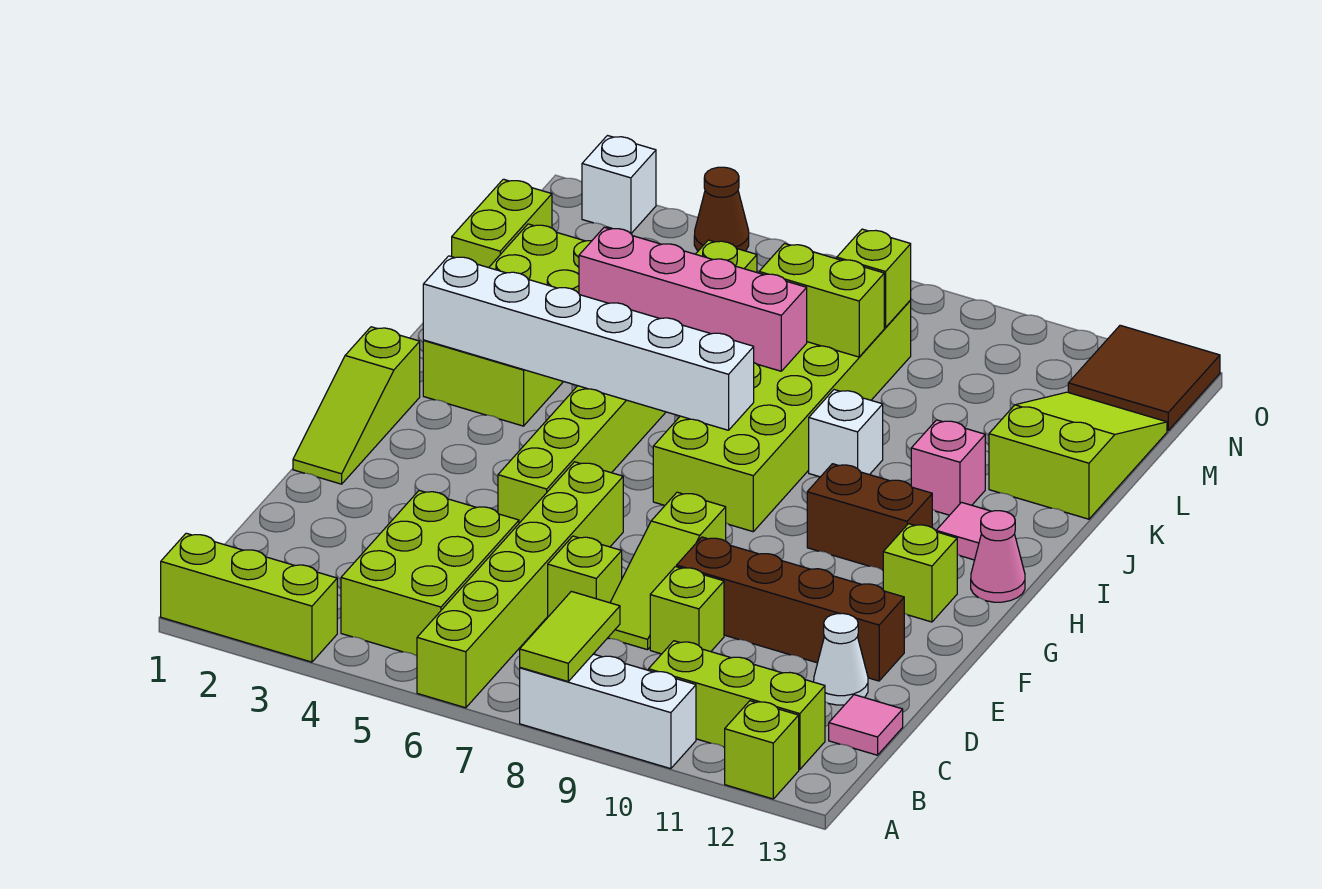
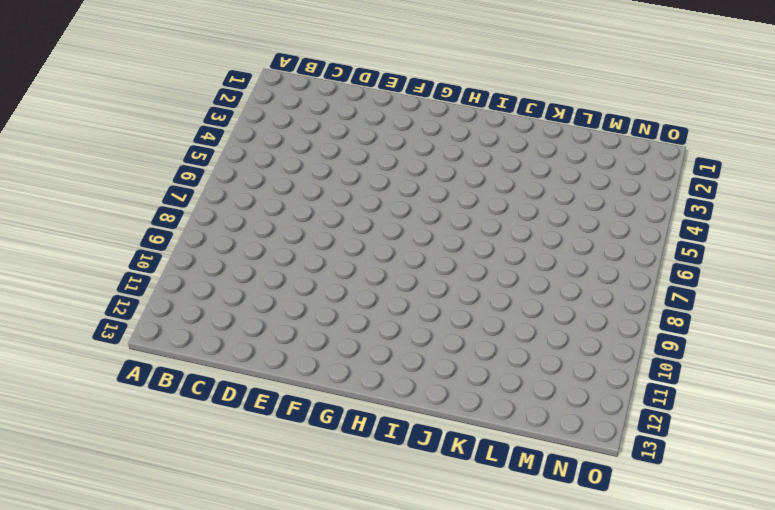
none -> lime brick A1:A3 level 1
none -> lime brick A6:F6 level 1
none -> white brick A8:A10 level 1
none -> lime brick A12 level 1

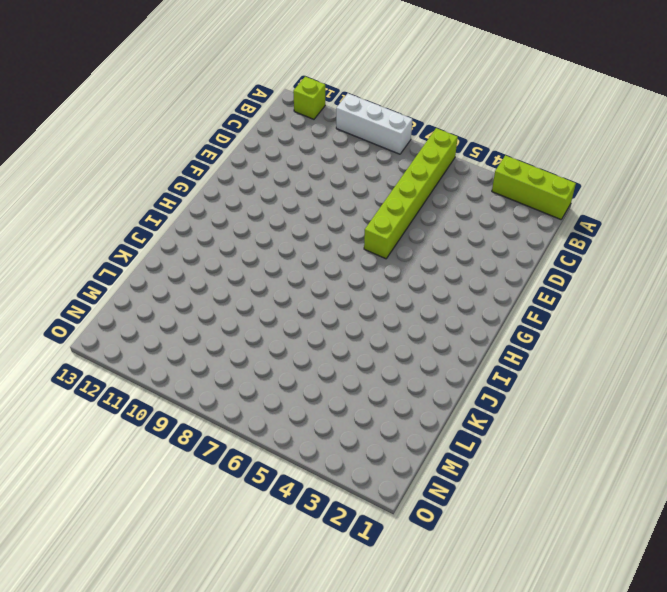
none -> lime brick B4:D5 level 1
none -> lime brick B10:B12 level 1
none -> pink tile C13 level 1
none -> lime brick D7 level 1

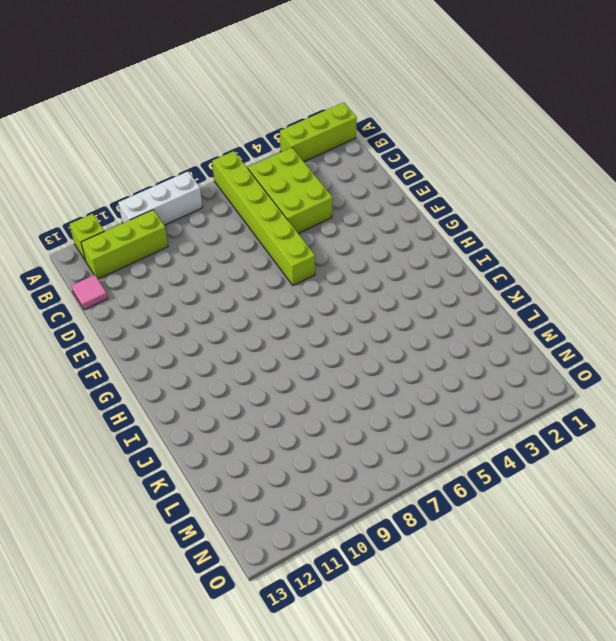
none -> lime brick D7 level 1
none -> lime slope D8:F8 level 1 top F
none -> lime brick D9 level 1
none -> white cone D12 level 1

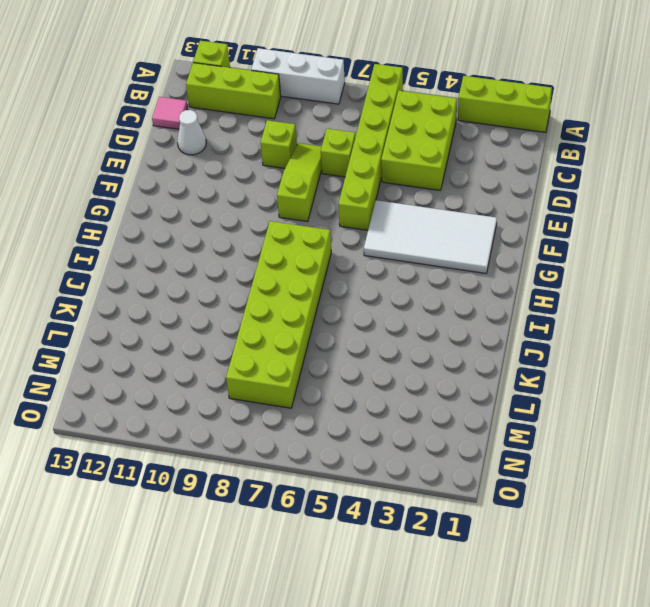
white tile F2:G5 level 1 -> lime brick F5:M5 level 1
none -> brown brick E9:E12 level 1
none -> lime slope F1:H1 level 1 top H
none -> lime brick G12 level 1
none -> brown brick H10:H11 level 1

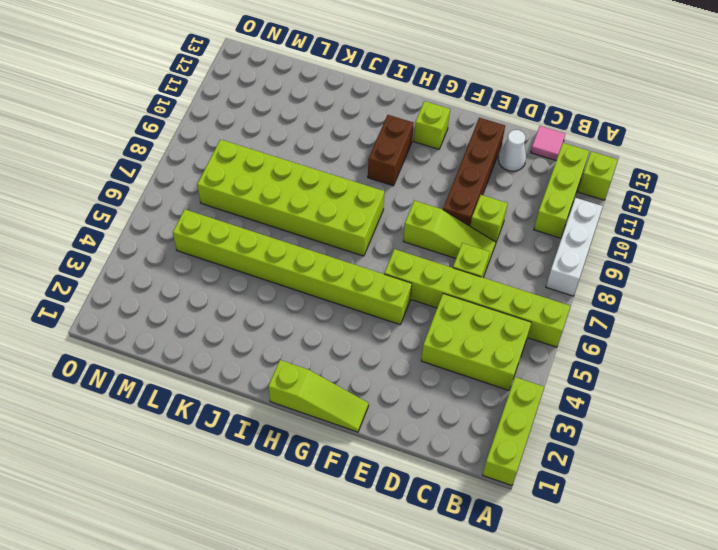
none -> pink cone H13 level 1
none -> lime brick I2:L3 level 1
none -> pink tile I12 level 1
none -> white brick J9 level 1

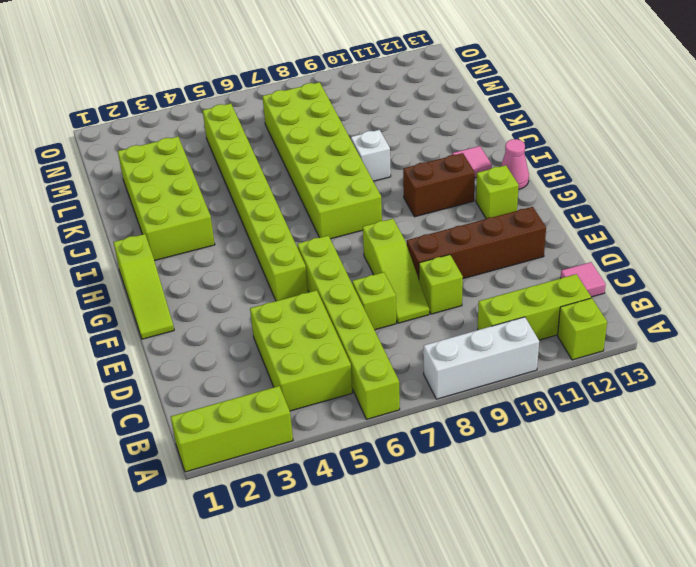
none -> white cone D12 level 1
none -> pink brick J11 level 1
none -> lime slope K12:M13 level 1 top K
none -> lime brick L1:M1 level 1

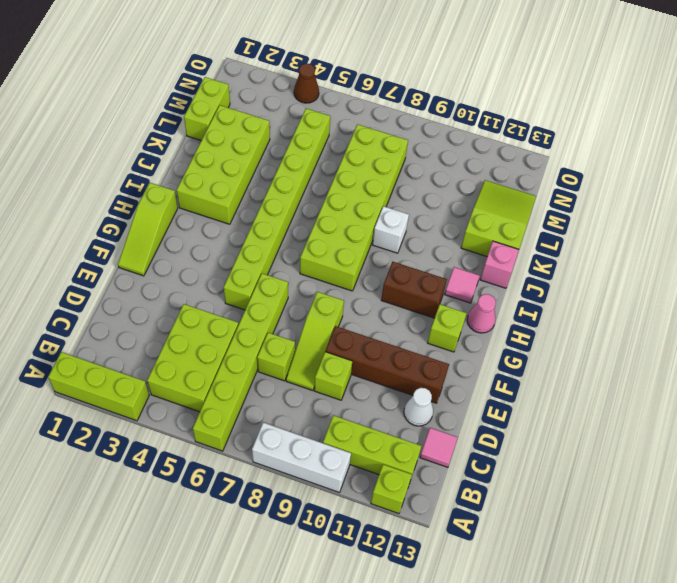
pink brick J13 level 1 -> pink brick J11 level 1
none -> brown tile N12:O13 level 1
none -> white brick O2 level 1
none -> lime tile A8:B8 level 2
none -> white brick I2:I7 level 2

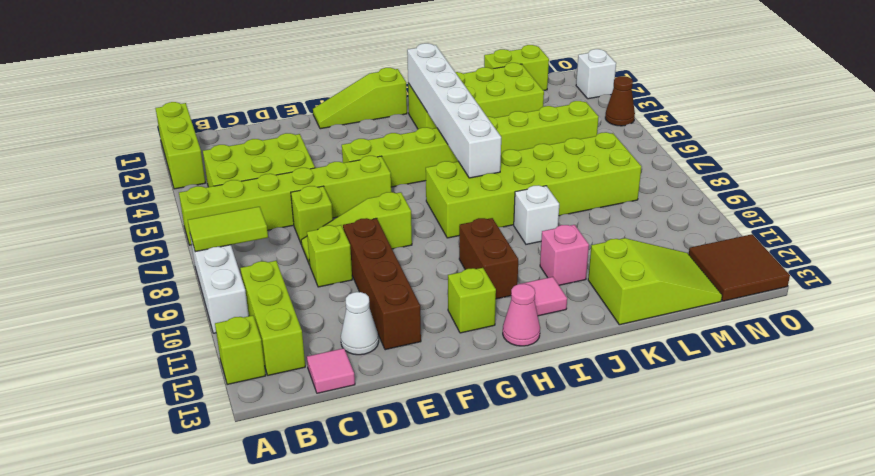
none -> pink brick K4:K7 level 2
none -> lime brick L7:L8 level 2
none -> lime brick M8 level 2

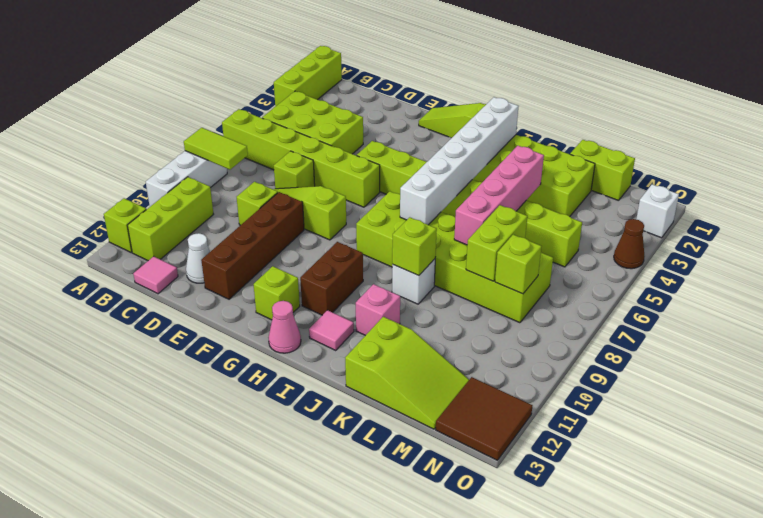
lime brick J9 level 2 -> none

